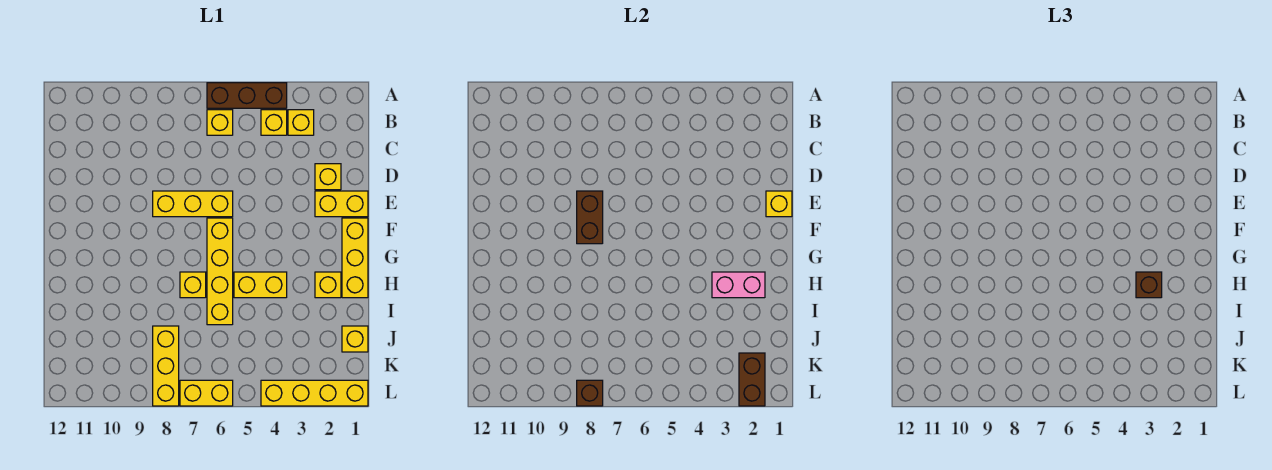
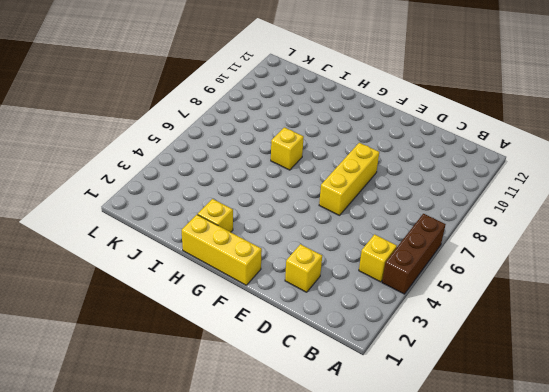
none -> yellow brick B3 level 1
none -> yellow brick B6 level 1
none -> yellow brick E1:E2 level 1

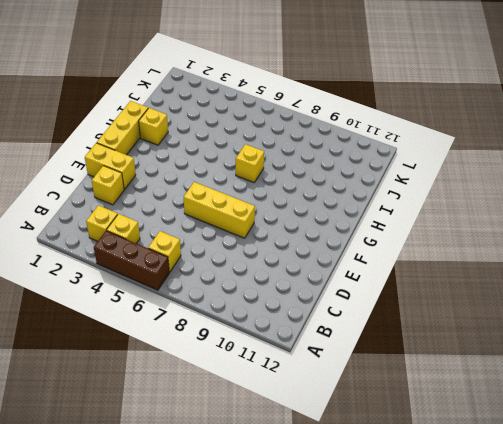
none -> yellow brick F6:I6 level 1
none -> yellow brick H4:H5 level 1
none -> yellow brick J1 level 1

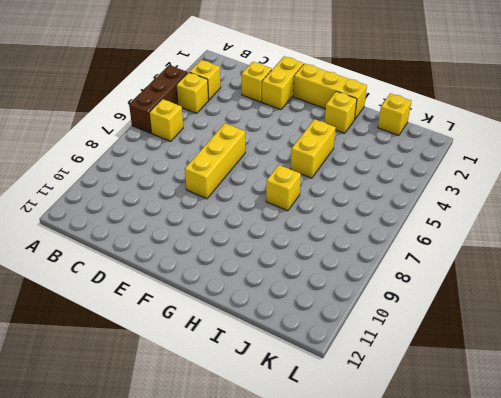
none -> yellow brick F6:I6 level 1
none -> yellow brick J8:L8 level 1
none -> yellow brick L1:L4 level 1

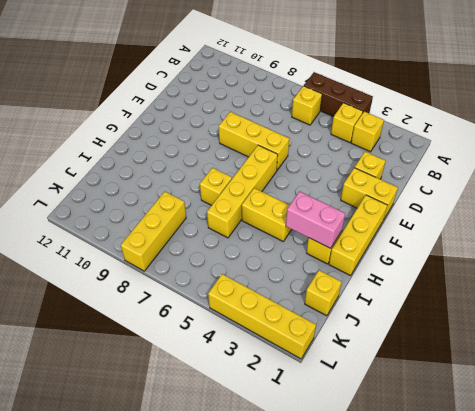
none -> yellow brick L6:L7 level 1
none -> yellow brick E1 level 2
none -> brown brick E8:F8 level 2

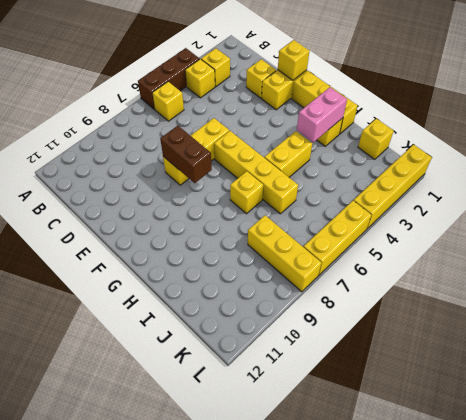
yellow brick L5:L7 level 1 -> yellow brick L6:L7 level 1
none -> brown brick K2:L2 level 2
none -> brown brick L8 level 2
none -> brown brick H3 level 3

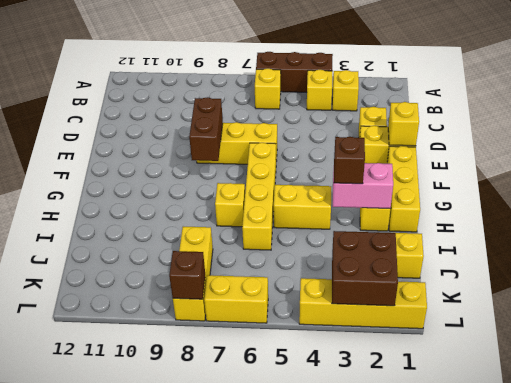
brown brick K2:L3 level 2 -> brown brick K2:L2 level 2

